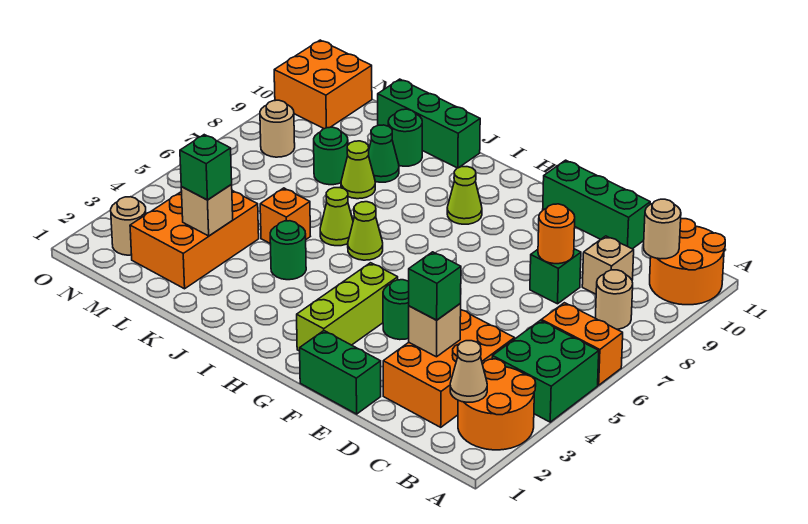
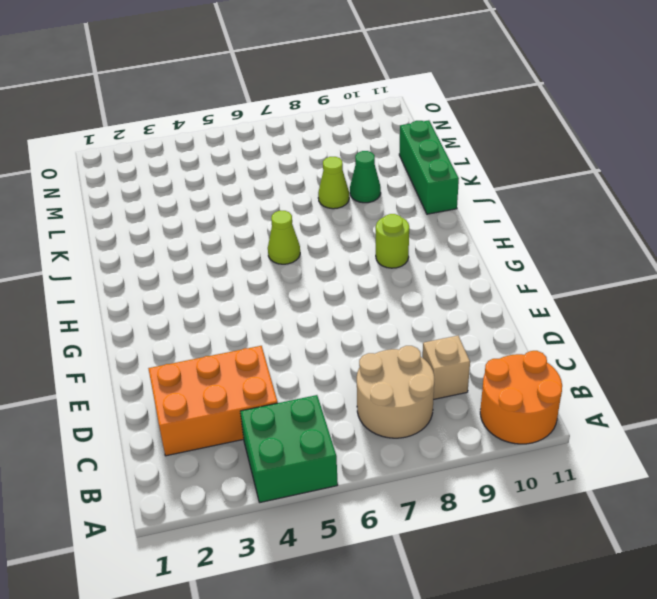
tan round brick B7:C8 level 1 -> tan round brick B8 level 1
lime round brick H9 level 1 -> lime cone H9 level 1
none -> orange round brick A2:B3 level 1
none -> orange brick A6:B6 level 1
none -> green brick D8 level 1
none -> green brick D11:F11 level 1

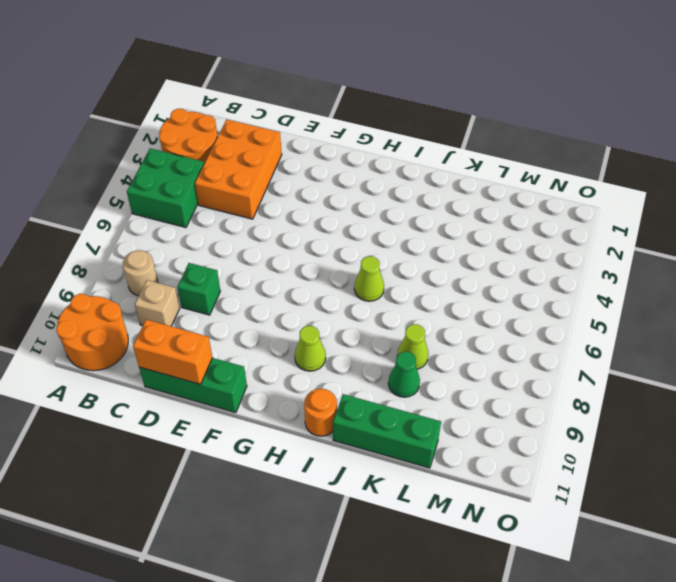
orange brick D11:E11 level 2 -> orange brick A6:B6 level 1
orange round brick I11 level 1 -> orange round brick D8 level 2
none -> green brick E1:F1 level 1
none -> green round brick F4 level 1
none -> lime brick G2:G4 level 1
none -> green round brick J4 level 1

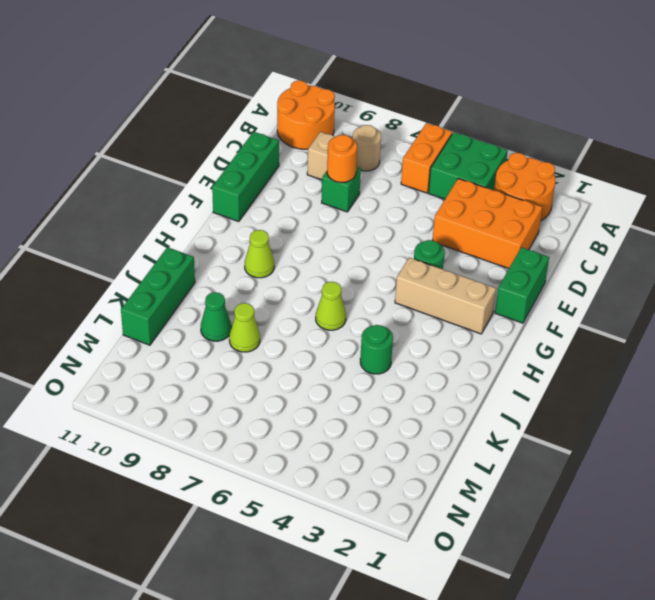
tan brick G2:G4 level 1 -> lime brick G2:G4 level 1
none -> lime cone J6 level 1
none -> orange brick K5 level 1
none -> green round brick K10 level 1
none -> orange brick L2:M4 level 1

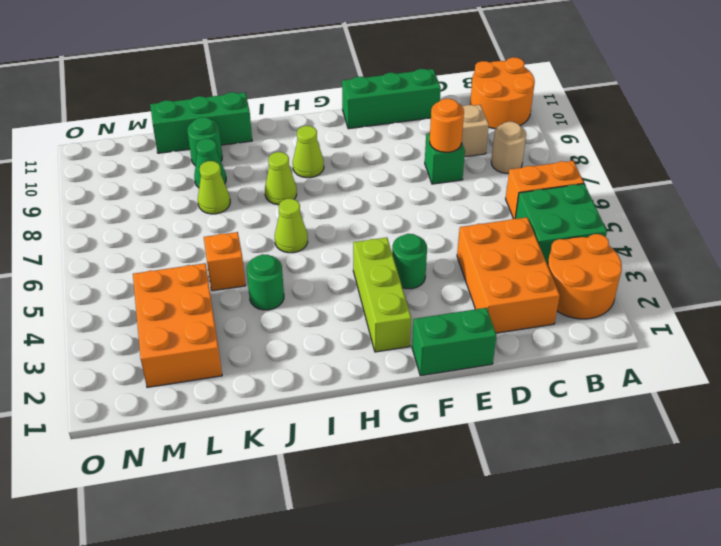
lime cone I8 level 1 -> lime cone J6 level 1
none -> green round brick L8 level 1
none -> tan round brick N2 level 1
none -> tan round brick N8 level 1
none -> orange brick N10:O11 level 1

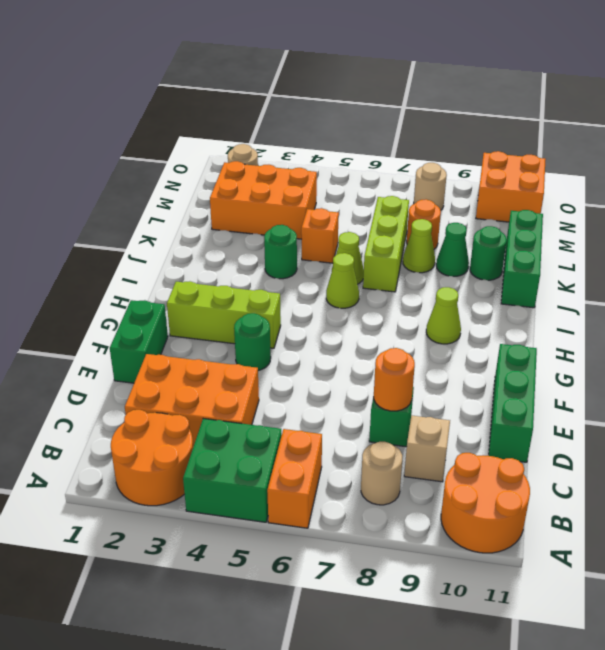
lime brick J7:L7 level 1 -> none
orange round brick L8 level 1 -> green round brick L8 level 1
none -> tan cone B2 level 2
none -> tan round brick B10 level 2
none -> tan brick D3 level 2
none -> tan brick L3 level 2

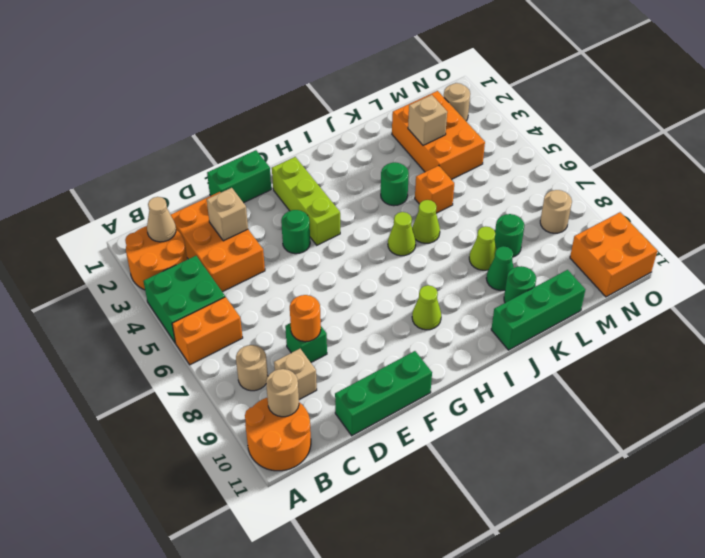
none -> green brick D3 level 3
none -> green brick L3 level 3

